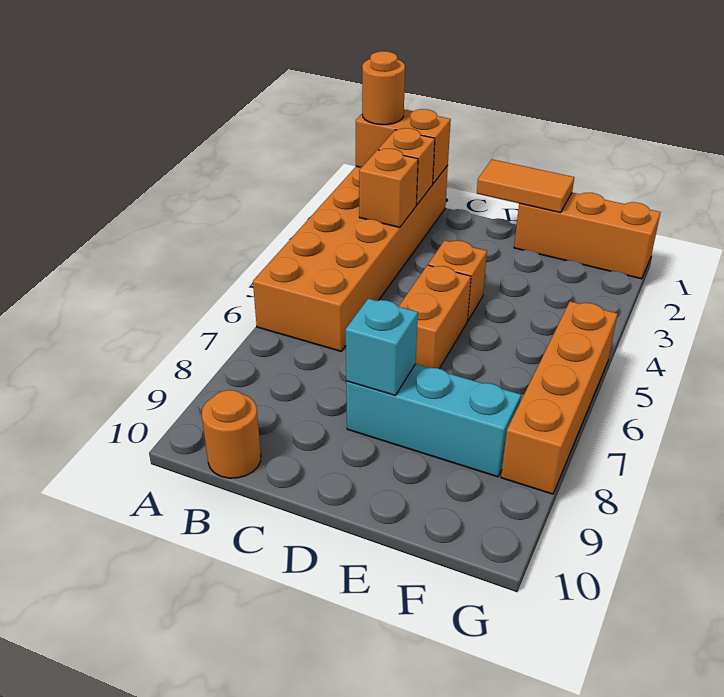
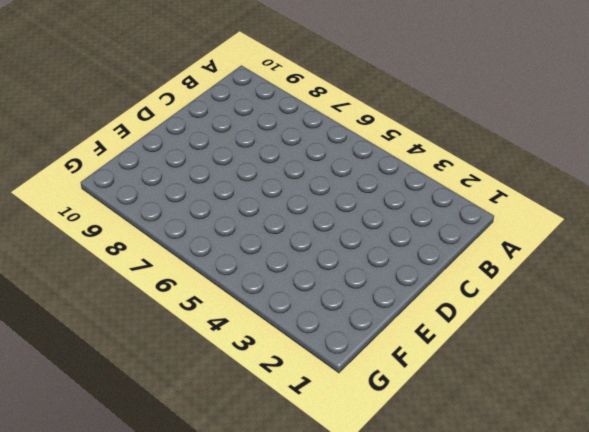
none -> orange brick A1:B6 level 1
none -> orange round brick B10 level 1
none -> orange brick D4 level 1

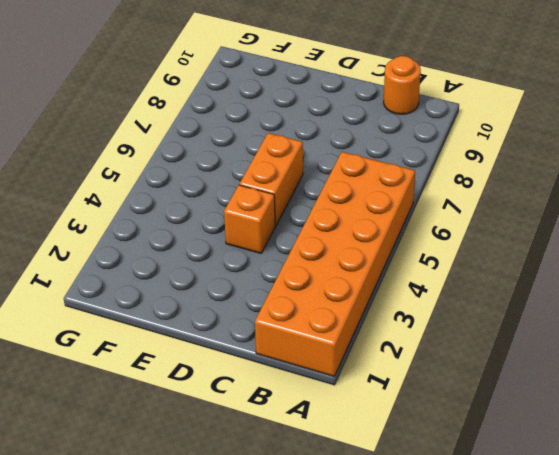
none -> cyan brick D8:F8 level 1
none -> orange brick E1:G1 level 1
none -> orange brick G5:G8 level 1

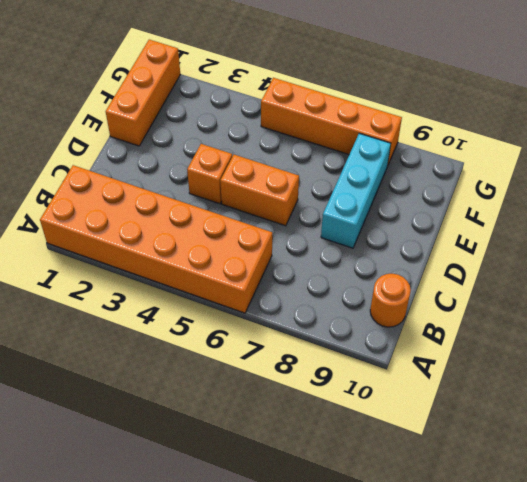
none -> orange brick A1:B1 level 2
none -> orange brick B2 level 2
none -> orange brick B3 level 2

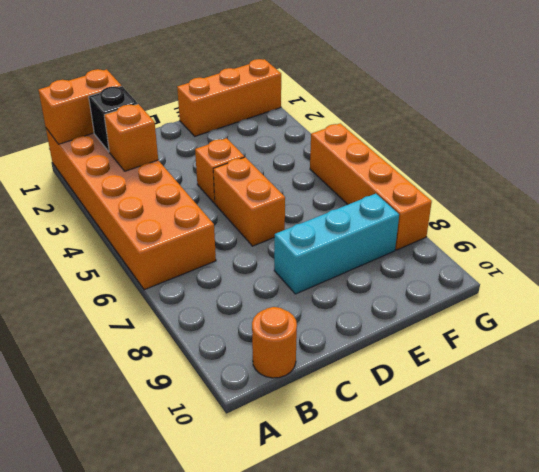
black brick B2 level 2 -> orange brick B2 level 2
none -> orange tile D1:E1 level 2
none -> cyan brick D8 level 2
none -> orange round brick A1 level 3

